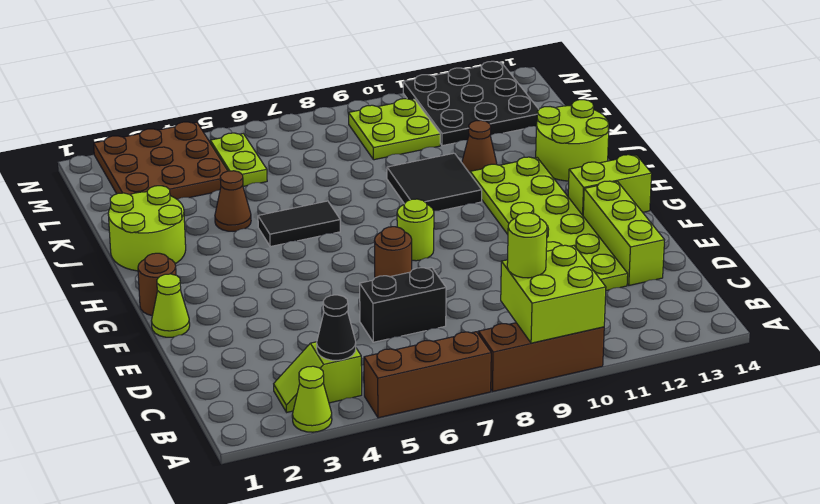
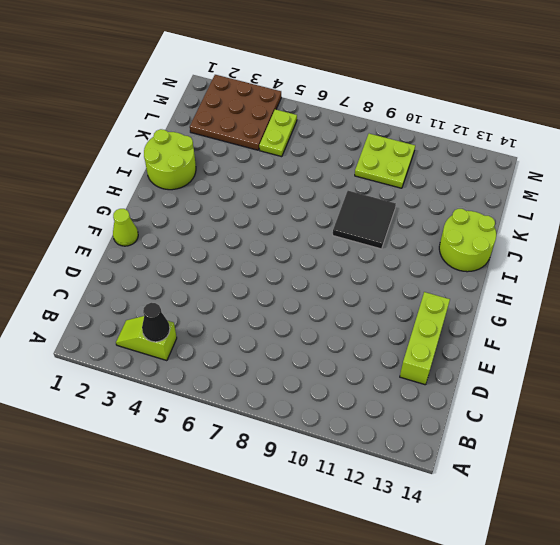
none -> lime cone A3 level 1
none -> brown brick A5:A7 level 1
none -> brown brick A8:A10 level 1

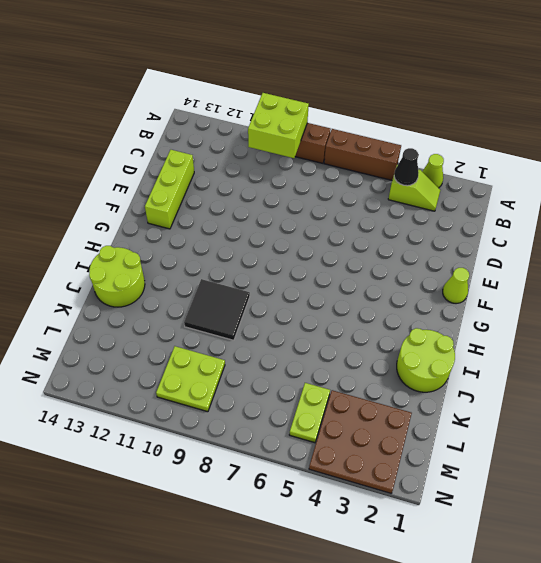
none -> black brick D6:D7 level 1
none -> lime plate D11:I12 level 1
none -> brown round brick F7 level 1

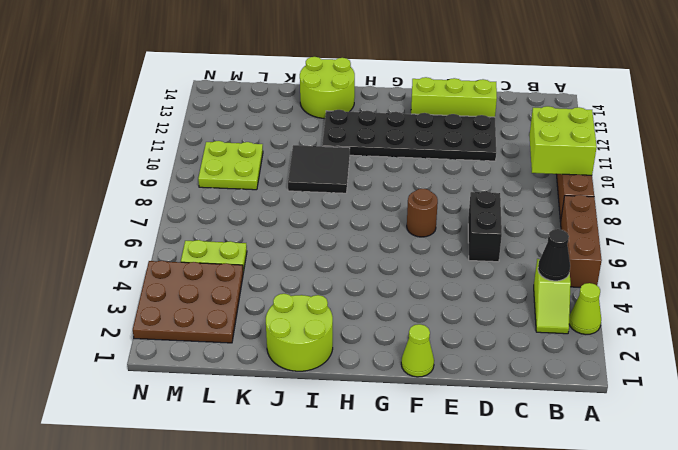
black plate D11:I12 level 1 -> lime plate D11:I12 level 1
none -> brown round brick G1 level 1
none -> lime round brick G8 level 1
none -> lime brick G13:G14 level 1

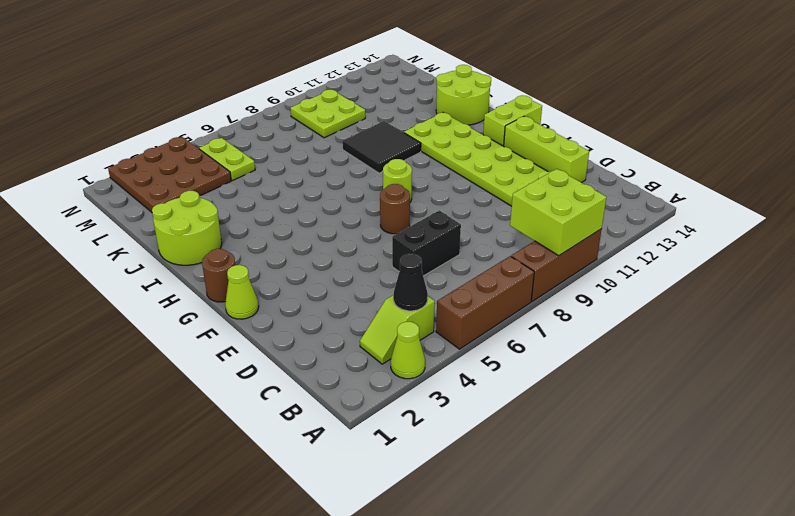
none -> black tile I5:I6 level 1
none -> brown cone J4 level 1
none -> brown cone J11 level 1

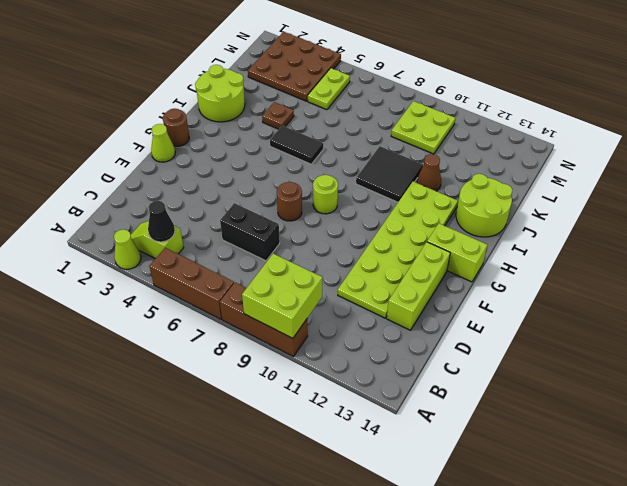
brown plate J4 level 1 -> brown cone J4 level 1
none -> black plate L11:N13 level 1
none -> lime round brick B9 level 3

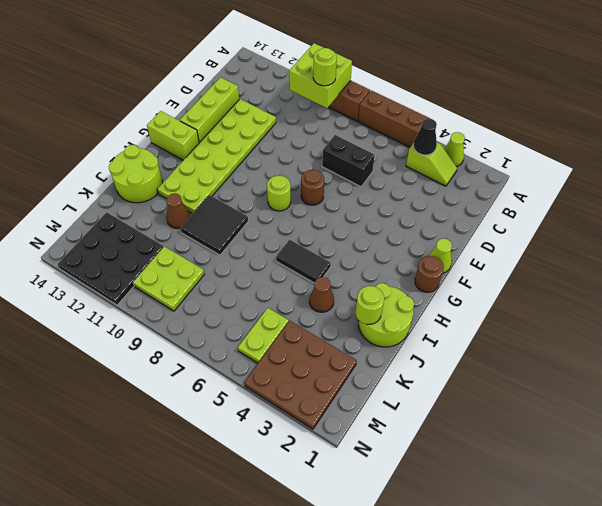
lime round brick J2 level 2 -> none

